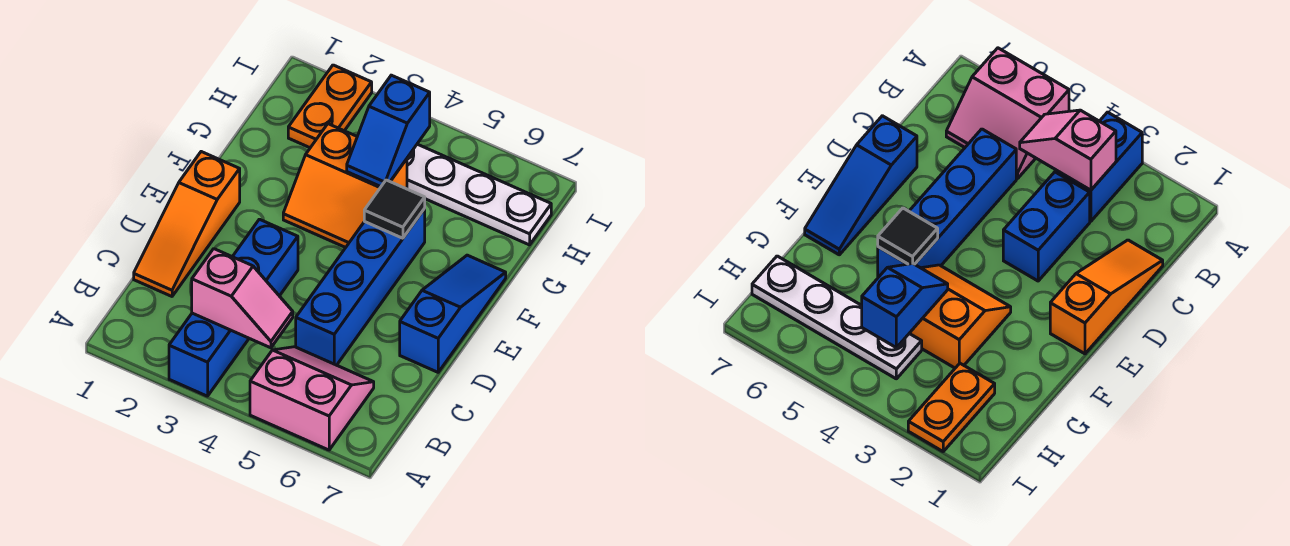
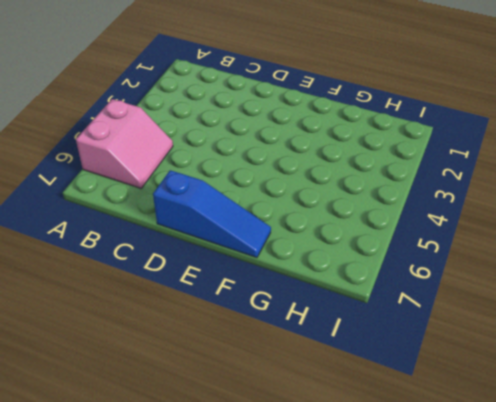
none -> blue brick A3:B3 level 1
none -> orange slope C1:E1 level 1 top E
none -> blue brick C3:D3 level 1

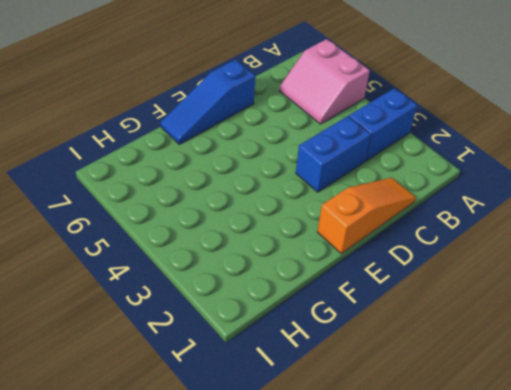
none -> blue brick C5:F5 level 1
none -> orange slope F3:G4 level 1 top G
none -> orange plate H2:I2 level 1

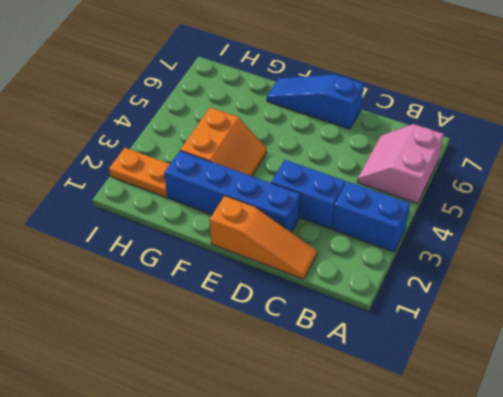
blue brick D2:G2 level 1 -> blue brick C5:F5 level 1
none -> white plate H4:H7 level 1
none -> pink slope B3:B4 level 2 top 3
none -> black tile F5 level 2

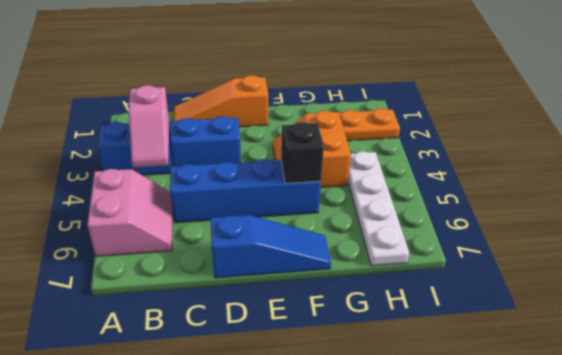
black brick F5 level 2 -> black tile F5 level 2
none -> blue slope G4:H4 level 2 top H

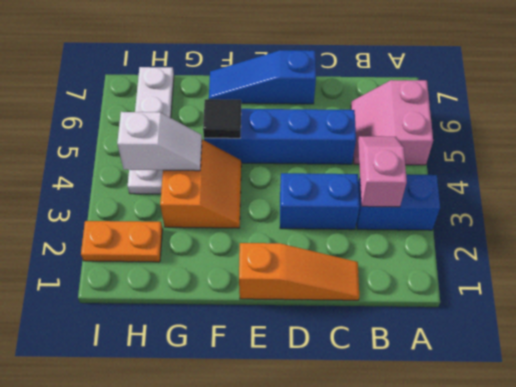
white slope G4:H4 level 2 top H -> blue slope G4:H4 level 2 top H

